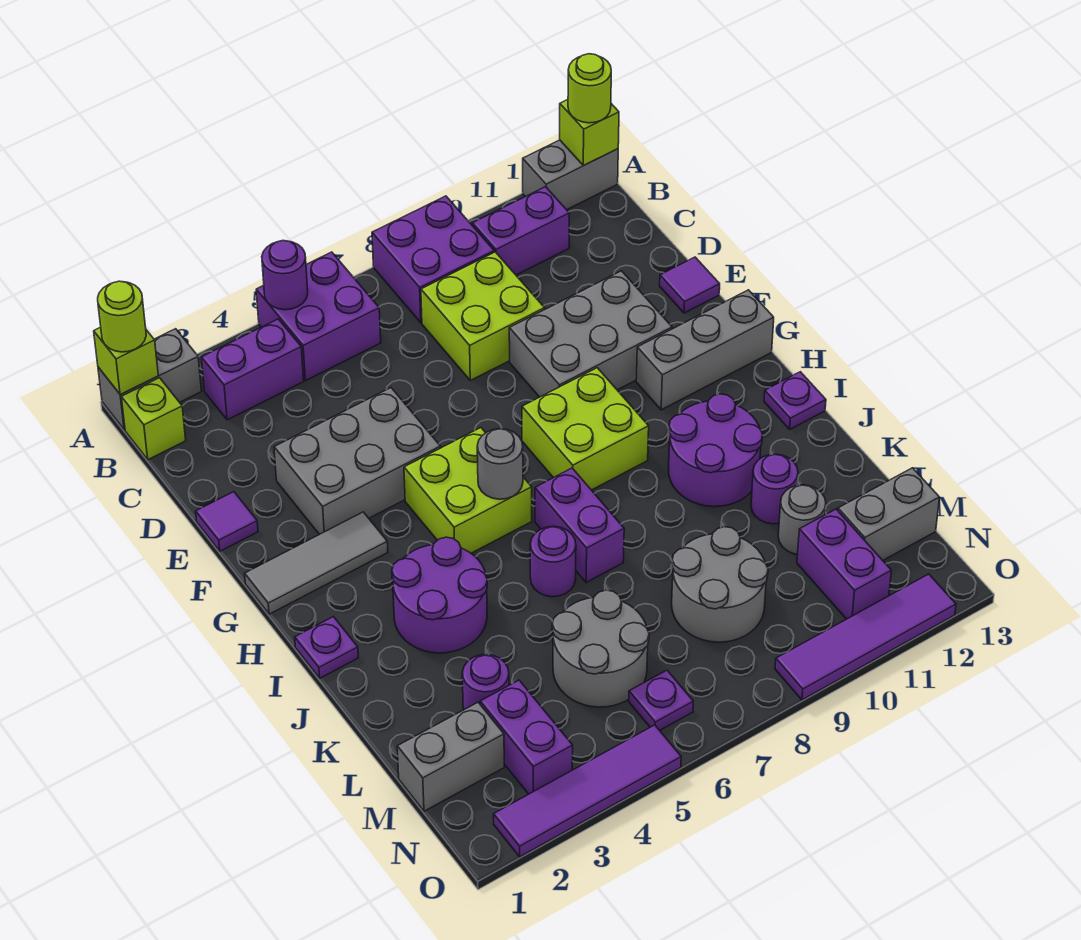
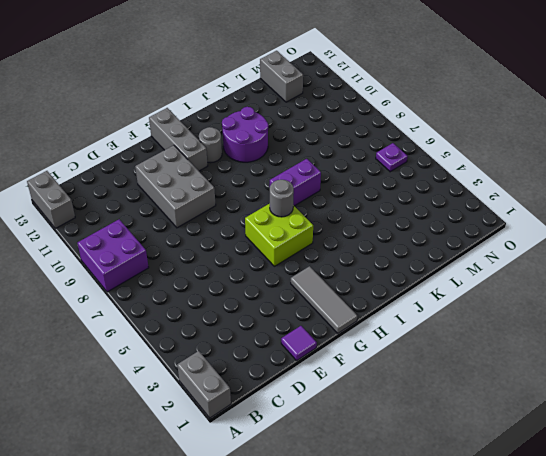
grey round brick H11 level 1 -> grey round brick L11 level 1
none -> purple brick A5:B6 level 1
none -> lime brick B1 level 1
none -> purple brick B3:B4 level 1
none -> purple brick B10:B11 level 1

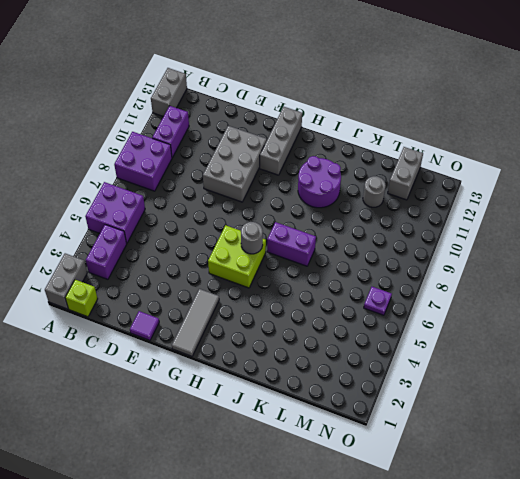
none -> lime brick C8:D9 level 1
none -> grey brick E3:F5 level 1
none -> purple tile E13 level 1
none -> lime brick G8:H9 level 1

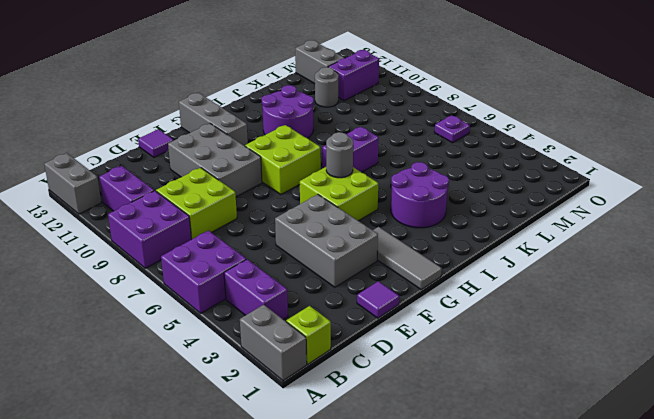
none -> purple plate I1 level 1
none -> purple plate I13 level 1
none -> purple round brick J6 level 1
none -> purple round brick K11 level 1

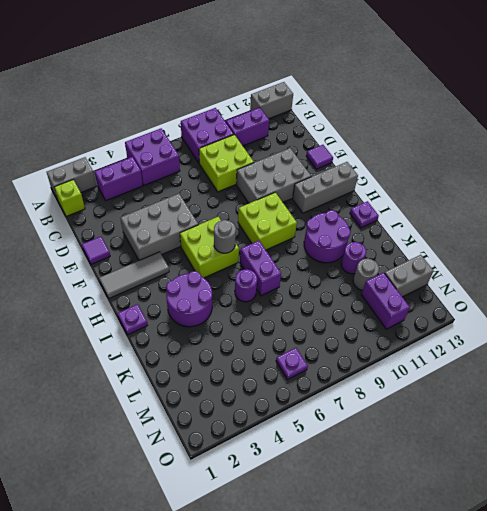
none -> purple round brick L3 level 1
none -> grey round brick L5:M6 level 1
none -> grey round brick L8:M9 level 1
none -> grey brick M1:M2 level 1

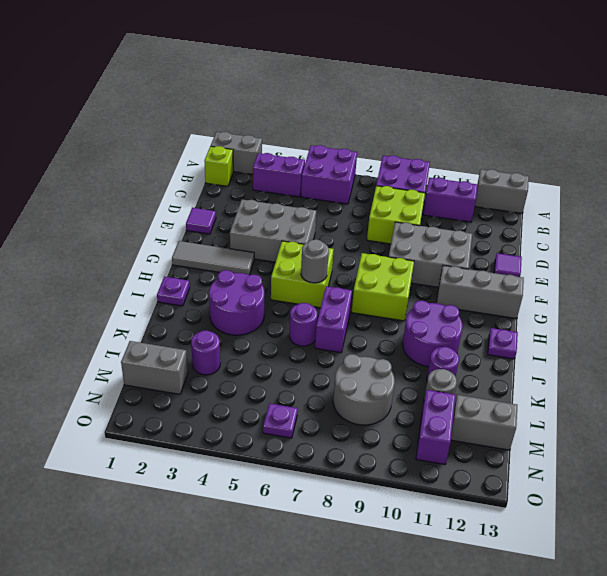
none -> grey round brick L5:M6 level 1
none -> purple brick M3:N3 level 1
none -> purple tile O2:O5 level 1
none -> purple tile O9:O12 level 1

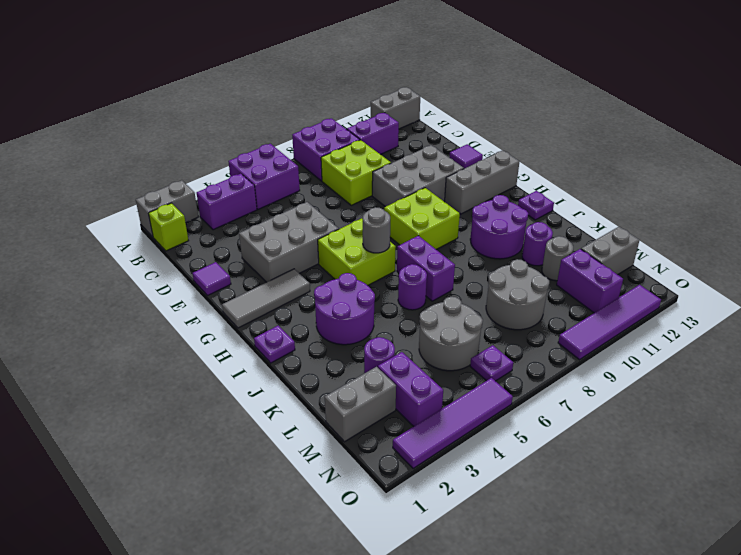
none -> lime brick A1 level 2
none -> purple round brick A5 level 2
none -> lime brick A13 level 2
none -> lime round brick A1 level 3

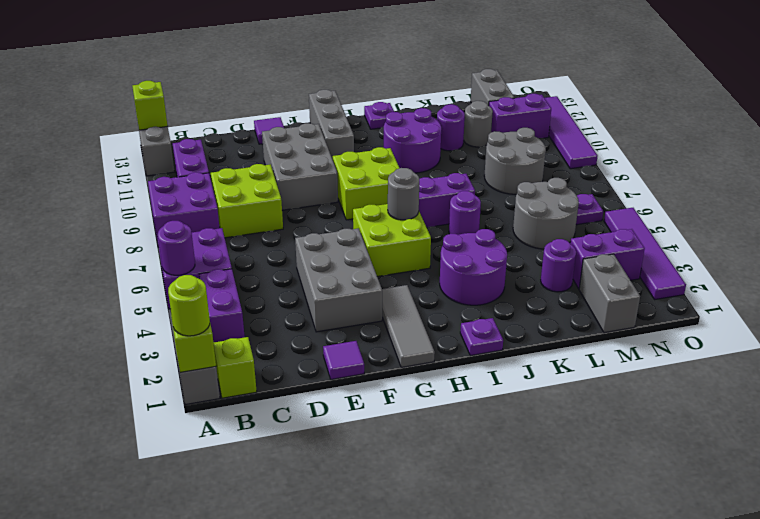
none -> lime round brick A13 level 3

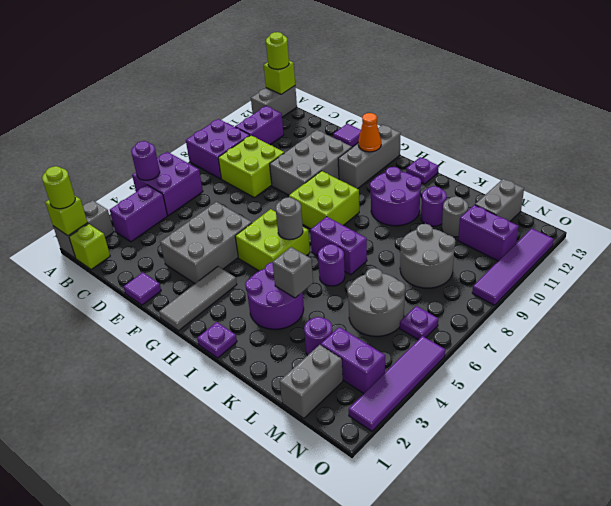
orange cone G12 level 2 -> none
grey brick J4 level 2 -> none

